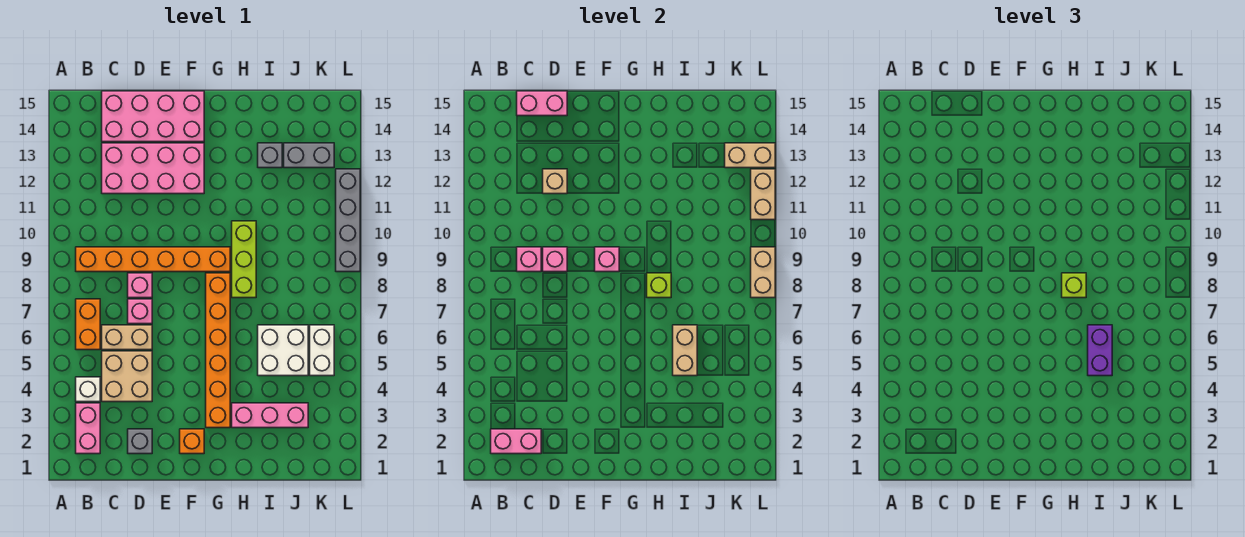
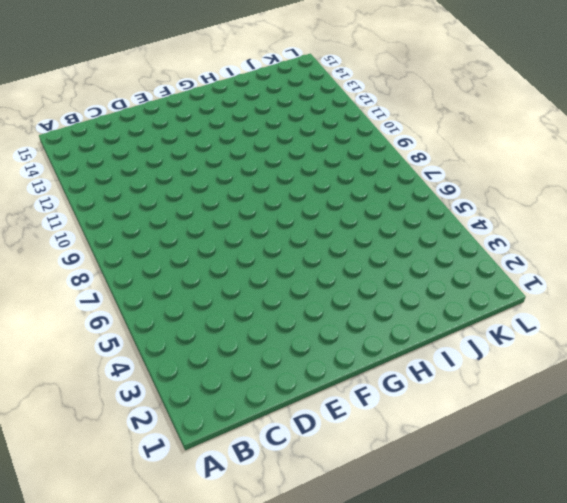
none -> pink brick B2:B3 level 1
none -> white brick B4 level 1
none -> orange brick B6:B7 level 1
none -> orange brick B9:G9 level 1

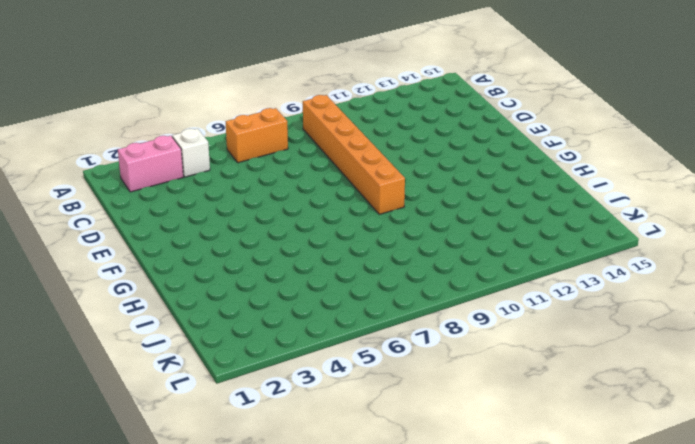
none -> tan brick C4:D5 level 1
none -> tan brick C6:D6 level 1
none -> pink brick C12:F13 level 1
none -> pink brick C14:F15 level 1

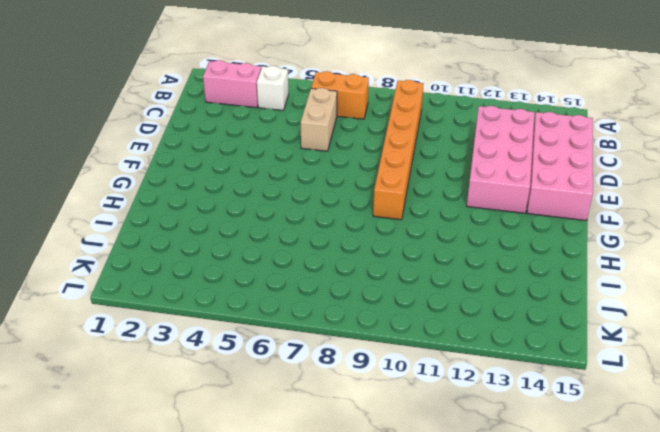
none -> tan brick C4:D5 level 1
none -> grey brick D2 level 1
none -> pink brick D7 level 1
none -> pink brick D8 level 1

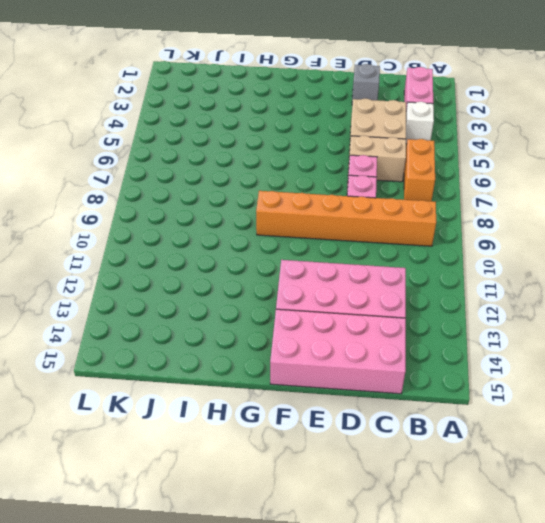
none -> orange brick F2 level 1
none -> orange brick G3:G8 level 1
none -> pink brick H3:J3 level 1
none -> lime brick H8:H10 level 1

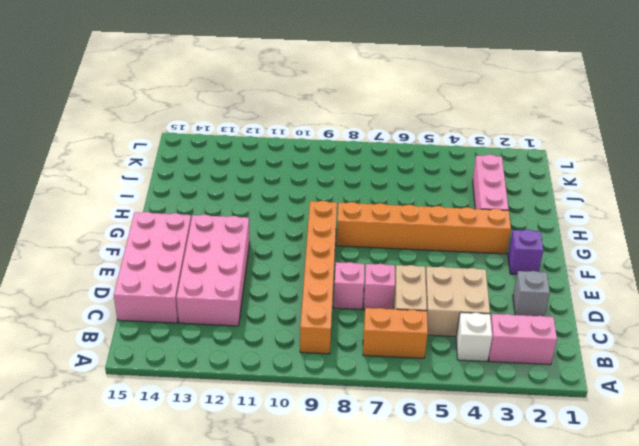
purple brick F2 level 1 -> orange brick F2 level 1
none -> lime brick H8:H10 level 1
none -> white brick I5:J6 level 1
none -> grey brick I13 level 1
none -> grey brick J13:K13 level 1

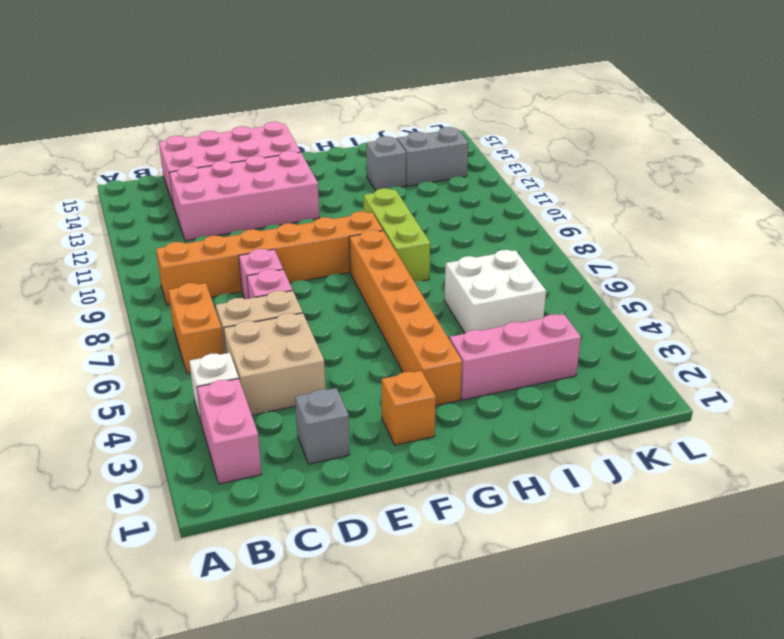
none -> white brick K5:K6 level 1
none -> grey brick L9:L12 level 1
none -> pink brick B2:C2 level 2
none -> pink brick C9 level 2

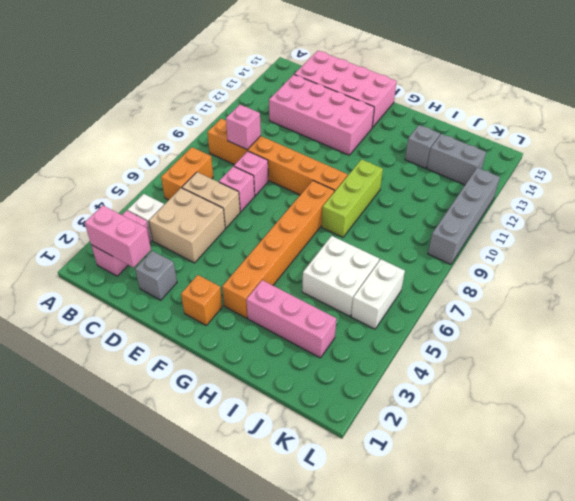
none -> pink brick C15:D15 level 2
none -> pink brick D9 level 2
none -> tan brick D12 level 2
none -> pink brick F9 level 2

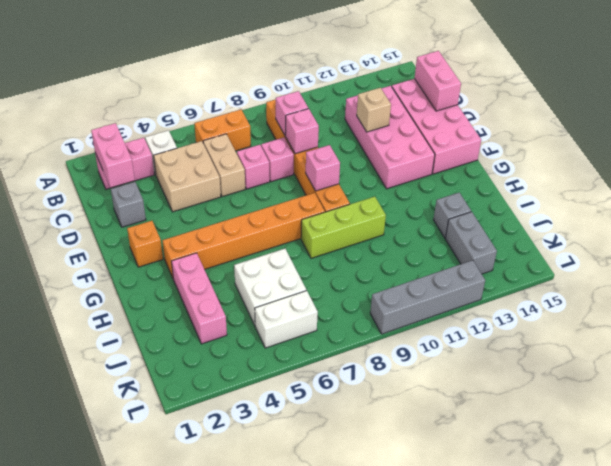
none -> lime brick H8 level 2
none -> tan brick I5:I6 level 2
none -> tan brick K13:L13 level 2
none -> tan brick L8:L9 level 2

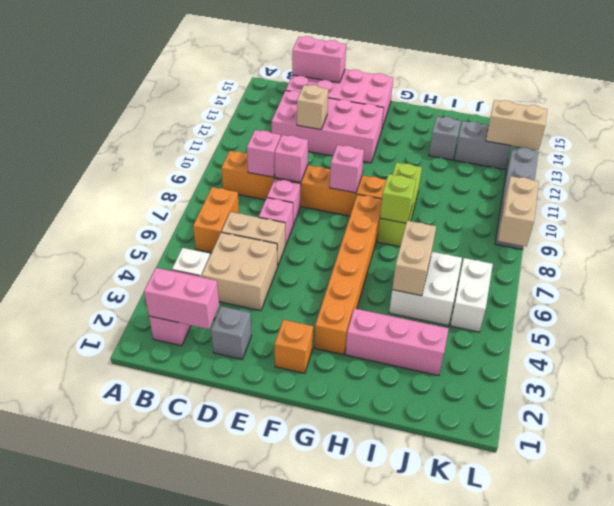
none -> tan brick L11:L12 level 2
none -> lime brick H8 level 3
none -> purple brick I5:I6 level 3

